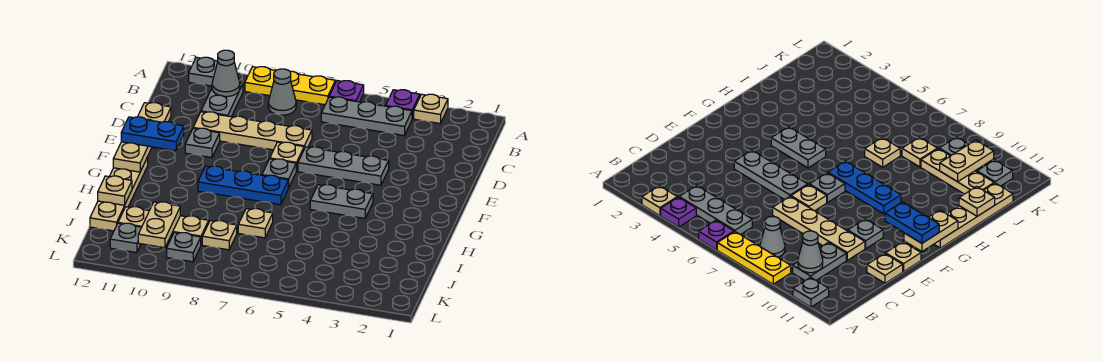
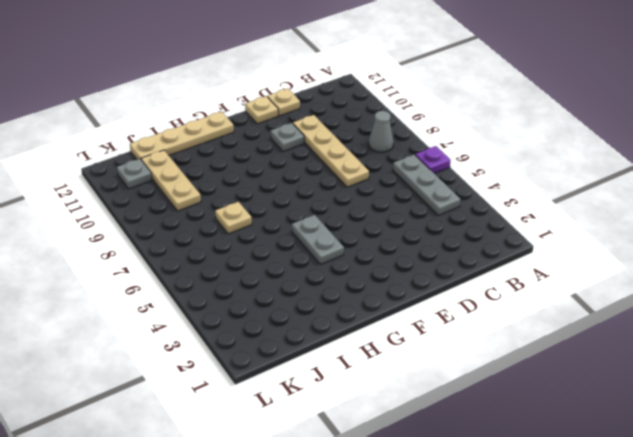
none -> tan plate A3 level 1
none -> purple plate A4 level 1
none -> yellow plate A7:A9 level 1

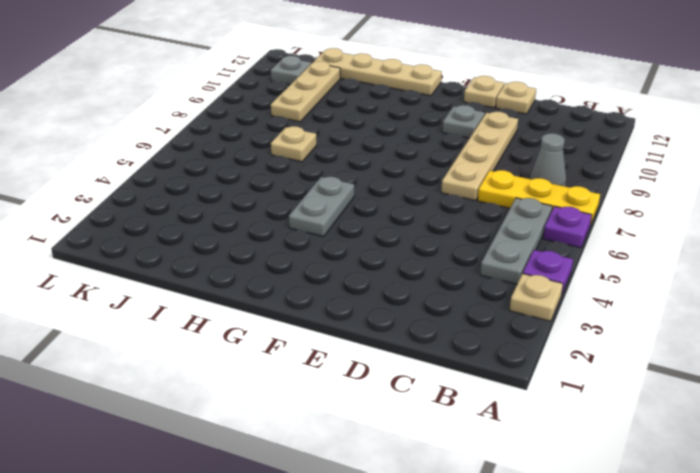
yellow plate A7:C7 level 1 -> yellow plate A7:A9 level 1
none -> grey plate A11 level 1
none -> grey plate B10:C10 level 1
none -> grey plate E4:E6 level 1

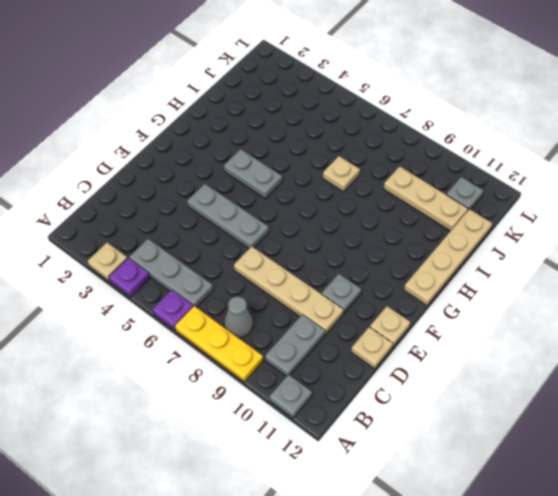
none -> tan plate E7 level 1
none -> grey plate F7 level 1
none -> blue plate G7:G9 level 1

